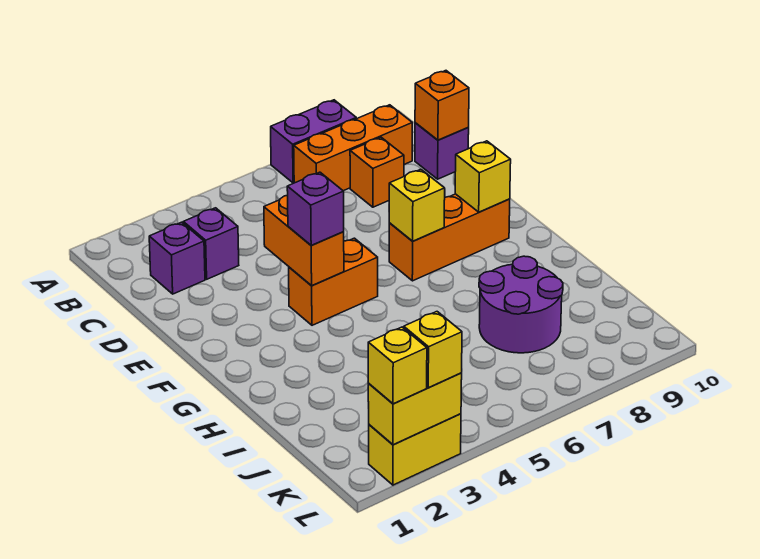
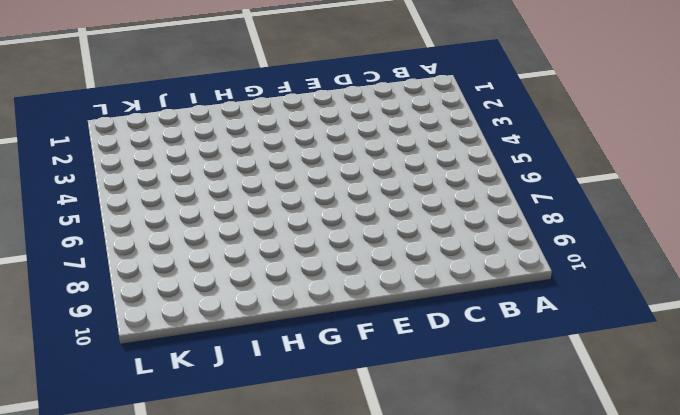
none -> purple brick A7:A8 level 1
none -> orange brick B7:B9 level 1
none -> purple brick C2 level 1

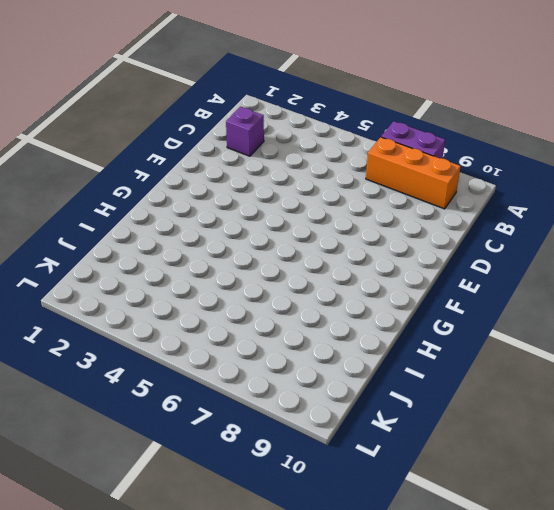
none -> purple brick C3 level 1
none -> orange brick C8 level 1
none -> purple brick C10 level 1

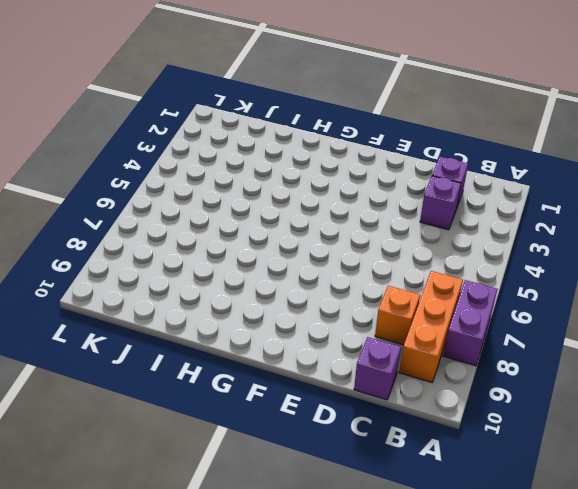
none -> orange brick F4:F5 level 1
none -> orange brick F7:F9 level 1
none -> purple round brick I7:J8 level 1

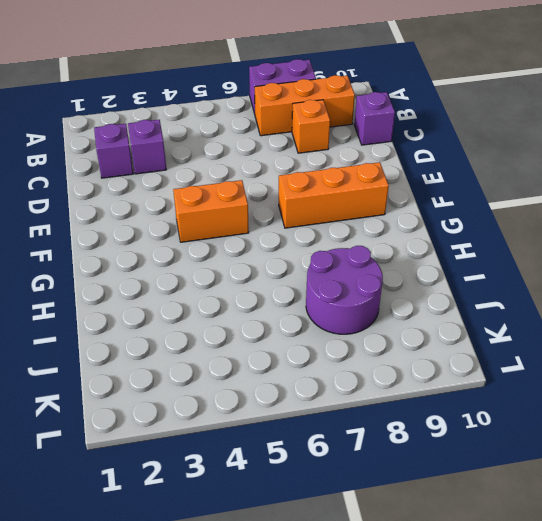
none -> yellow brick L2:L3 level 1
none -> orange brick C10 level 2
none -> orange brick E4:F4 level 2

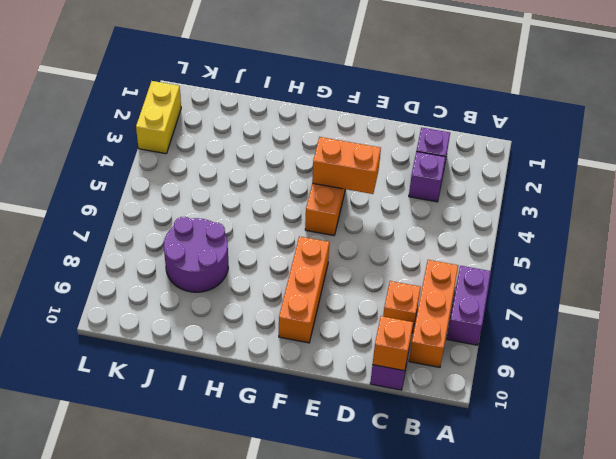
none -> yellow brick F7 level 2
none -> yellow brick F9 level 2
none -> yellow brick L2:L3 level 2

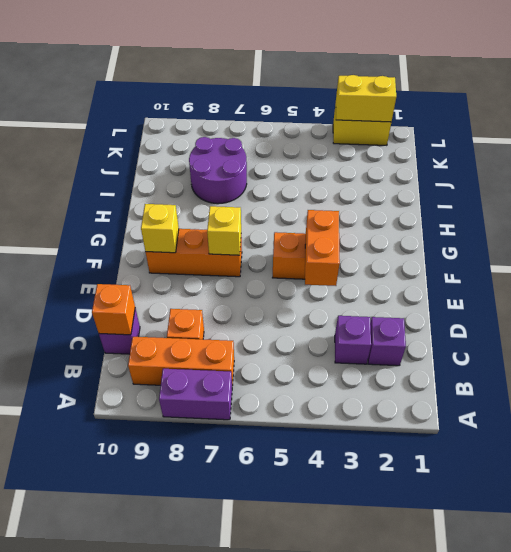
none -> purple brick F4 level 3
none -> yellow brick L2 level 3
none -> yellow brick L3 level 3

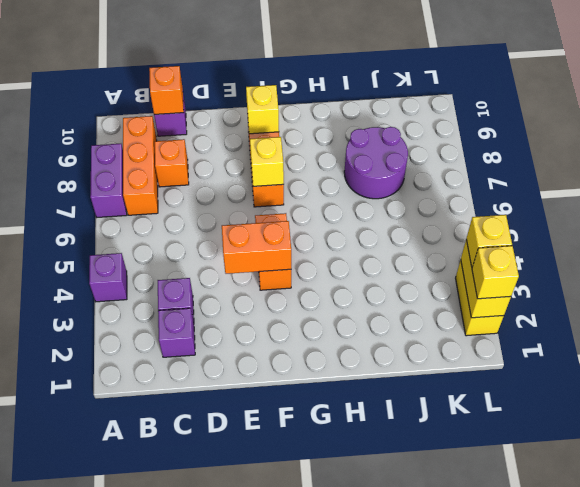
purple brick A4 level 1 -> purple brick F4 level 3

